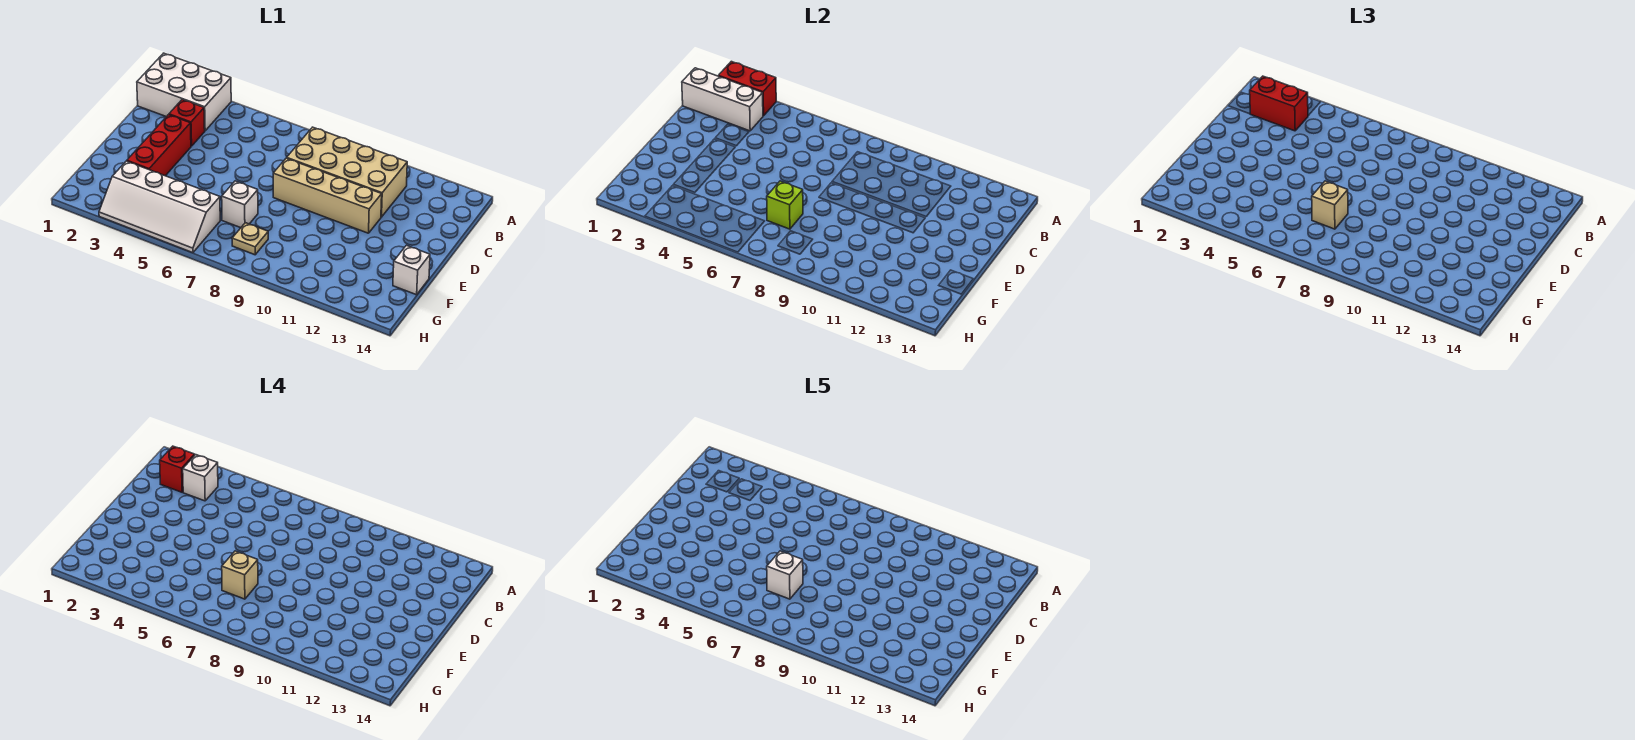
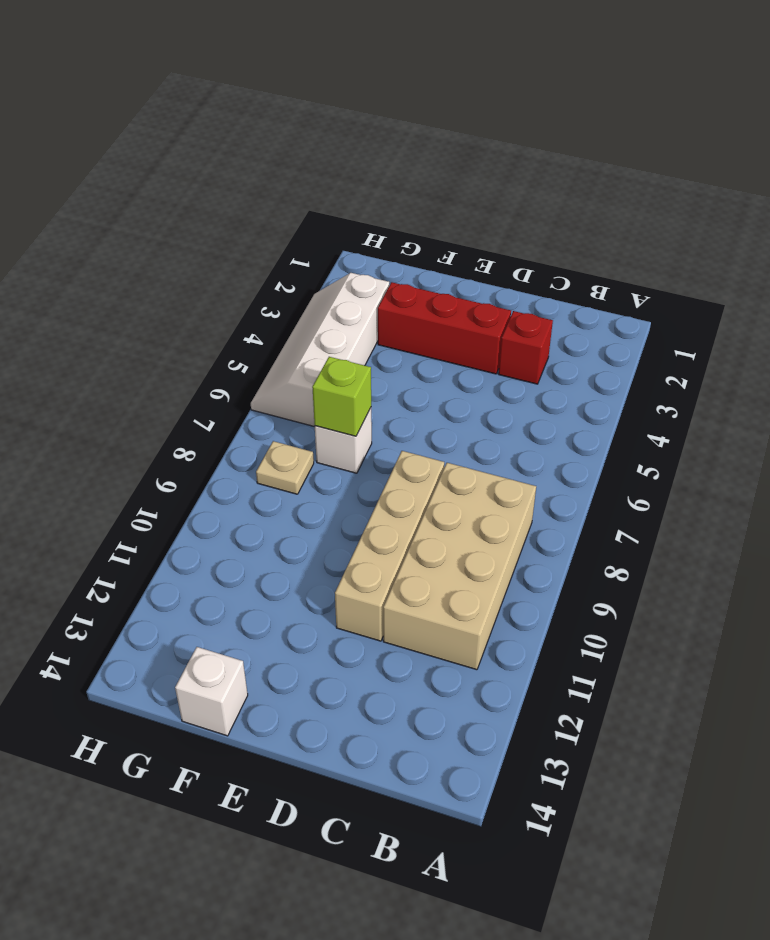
none -> white brick A1:B3 level 1
none -> red brick A2:A3 level 2
none -> white brick B1:B3 level 2

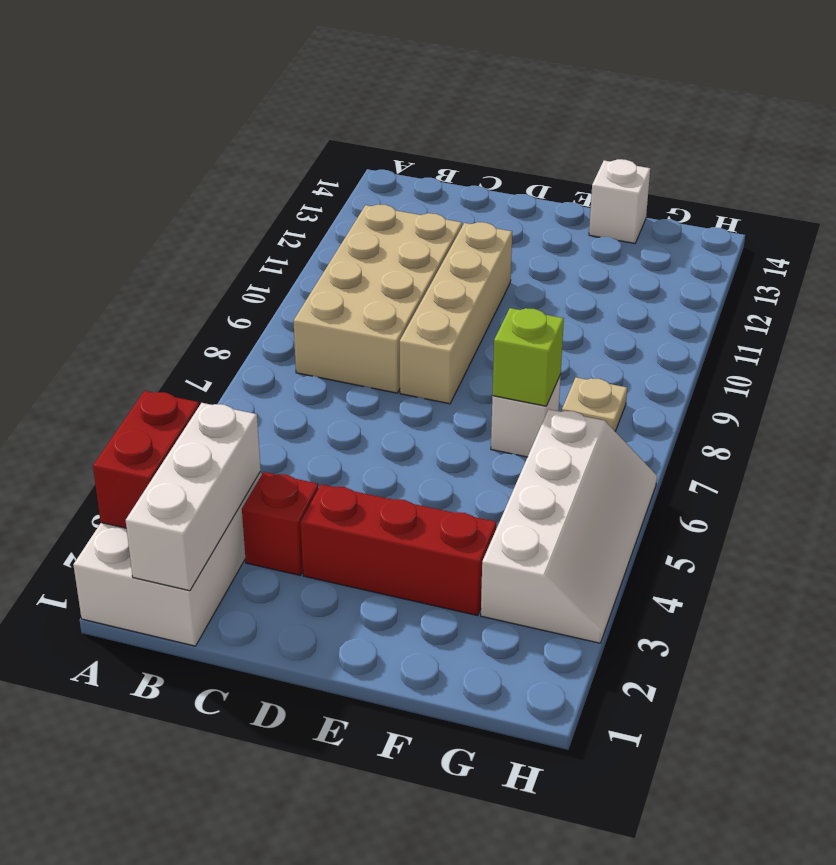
none -> red brick B2:B3 level 3
none -> tan brick F7 level 3
none -> red brick B2 level 4

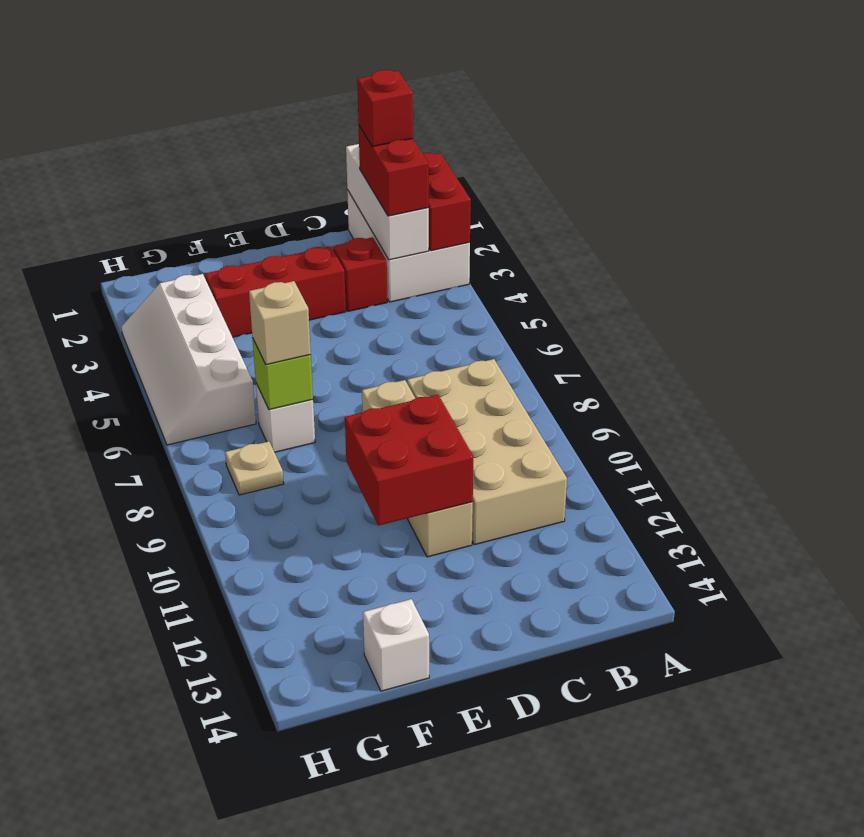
red brick D10:E11 level 2 -> none
none -> white brick B3 level 4
none -> tan brick F7 level 4
none -> white brick F7 level 5

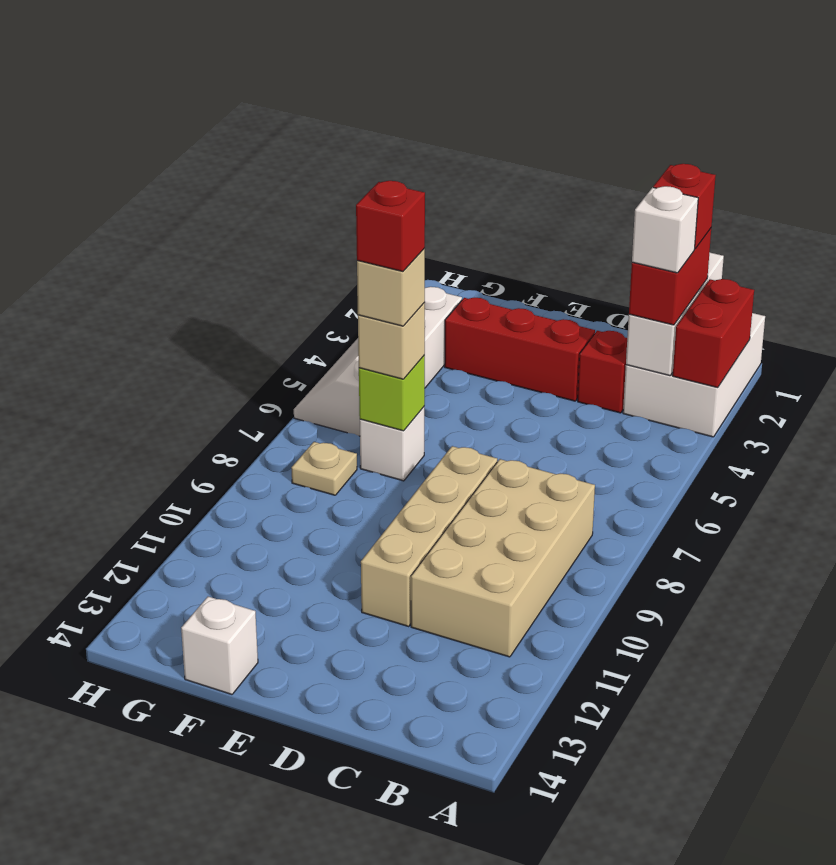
red brick F7 level 5 -> white brick F7 level 5

